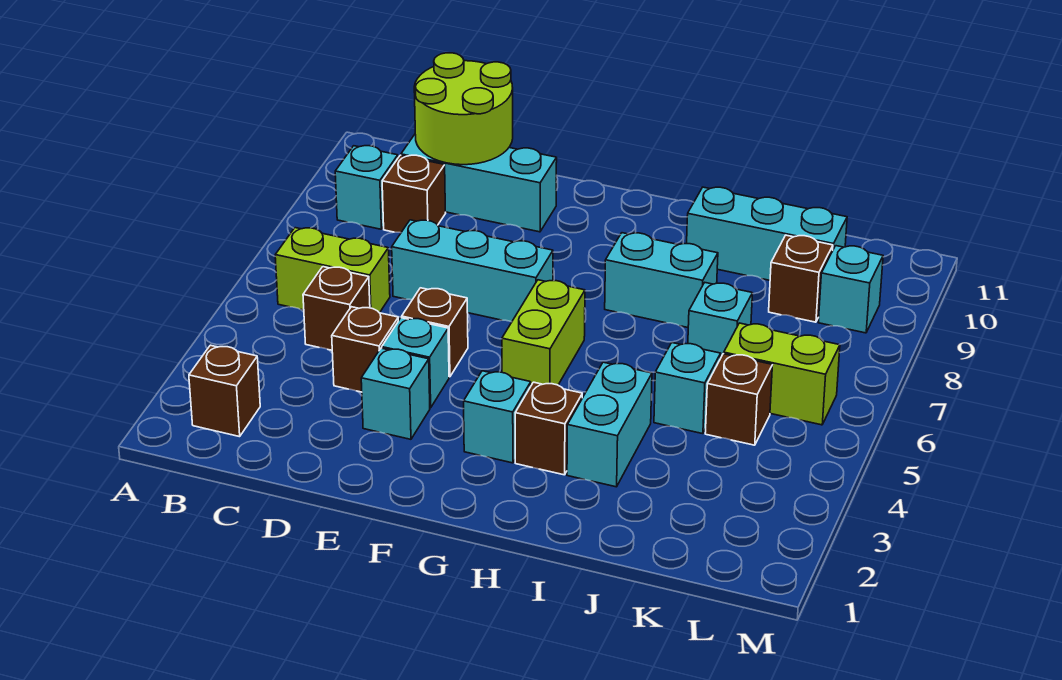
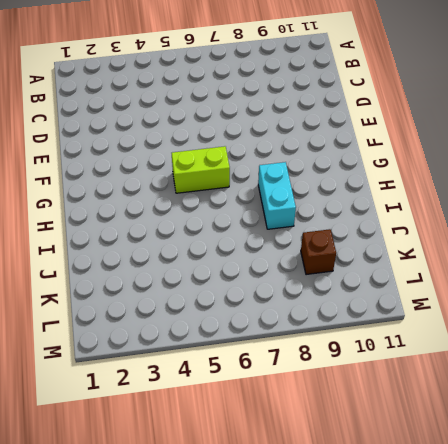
none -> brown brick B2 level 1
none -> lime brick B6:C6 level 1
none -> cyan brick B9 level 1

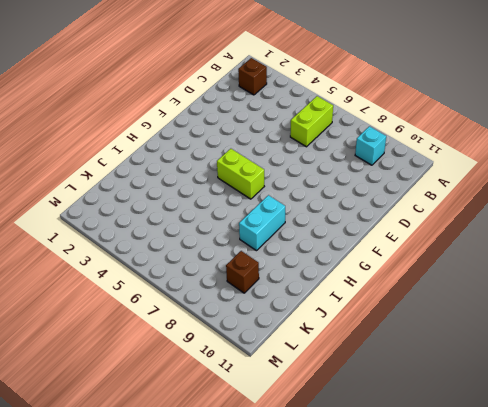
none -> brown brick C5 level 1
none -> brown brick C9 level 1
none -> cyan brick C10:E10 level 1

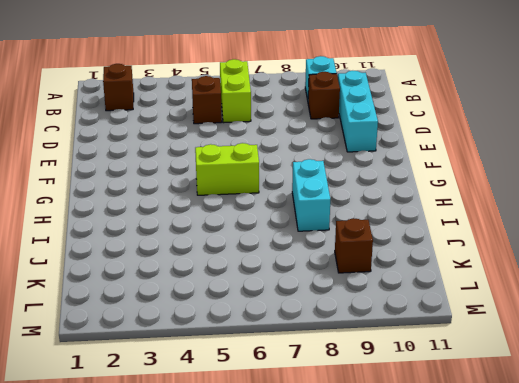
none -> brown brick D4 level 1
none -> cyan brick D7:F7 level 1
none -> cyan brick E3 level 1

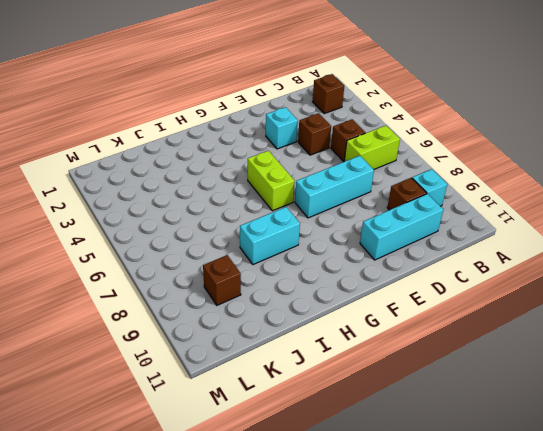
none -> cyan brick E4 level 1
none -> brown brick E5 level 1
none -> cyan brick G3 level 1

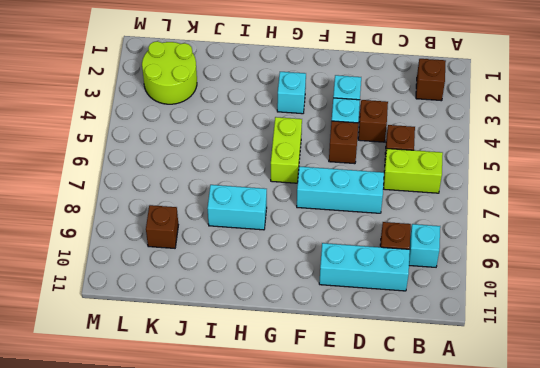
lime round brick K2:L3 level 1 -> lime round brick C10:D11 level 2
none -> brown brick H3 level 1
none -> cyan brick I3:I4 level 1
none -> cyan brick I10:K10 level 1

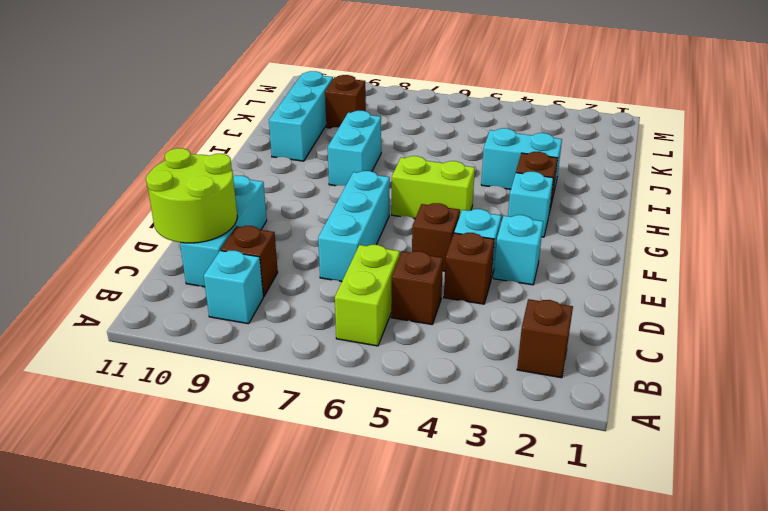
none -> cyan brick J5 level 1
none -> cyan brick J7 level 1
none -> brown brick K5 level 1

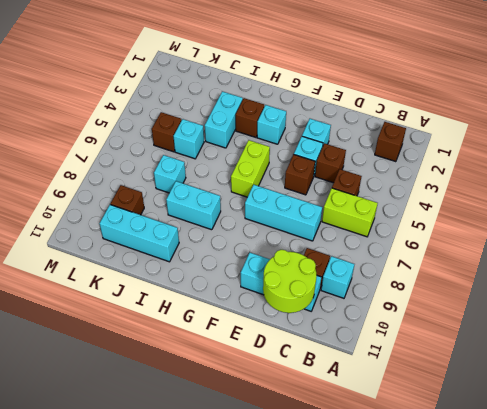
none -> lime brick K6:L6 level 1
none -> cyan brick L9 level 1

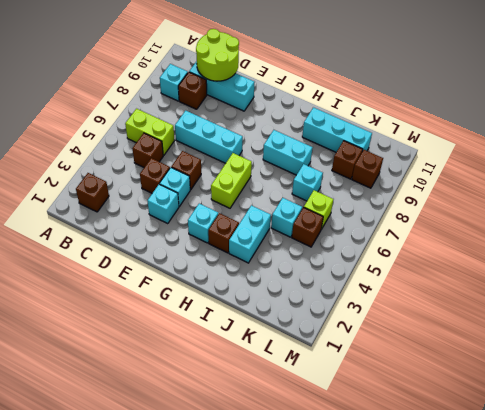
lime brick K6 level 1 -> lime brick K6:L6 level 1
brown brick L9 level 1 -> cyan brick L9 level 1

